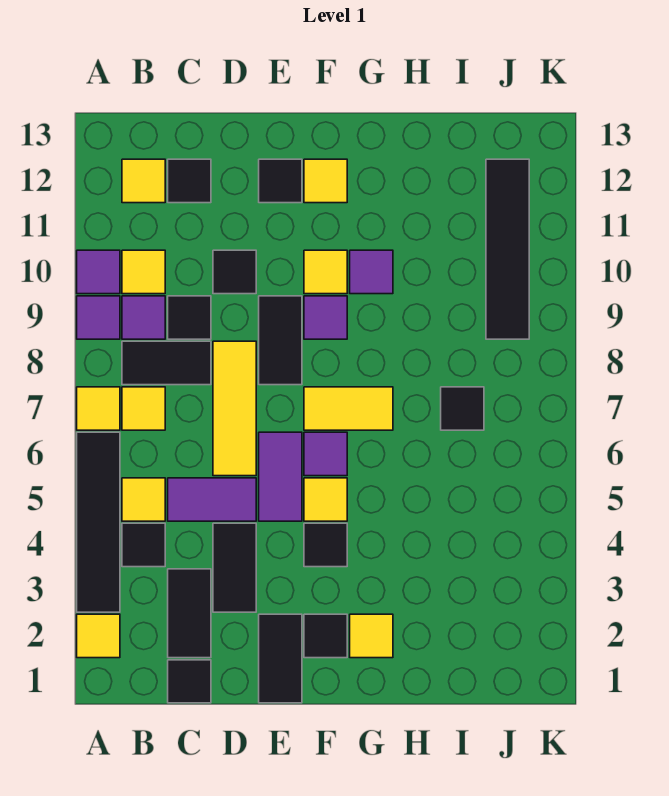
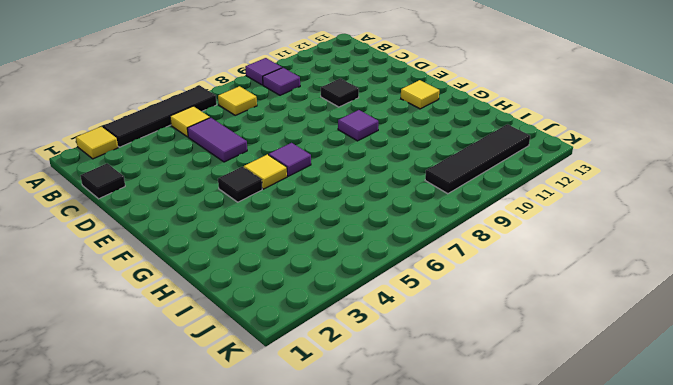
none -> yellow tile A7 level 1
none -> purple tile A10 level 1
none -> black tile B4 level 1
none -> black tile B8:C8 level 1

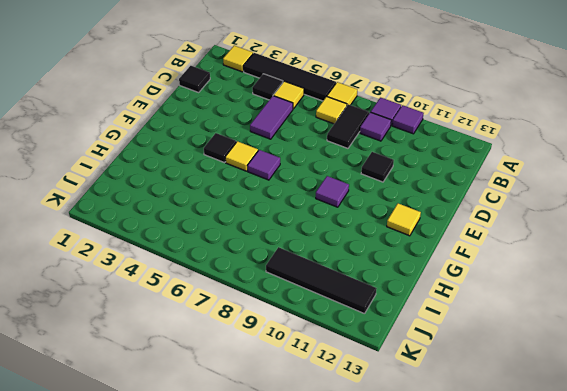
none -> yellow tile B10 level 1
none -> yellow tile B12 level 1
none -> black tile C2:C3 level 1
none -> black tile C9 level 1

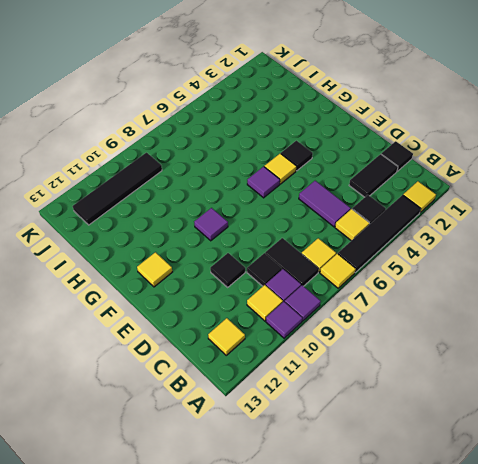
none -> black tile C12 level 1
none -> black tile D3:D4 level 1
none -> yellow tile D6:D8 level 1
none -> black tile E1:E2 level 1

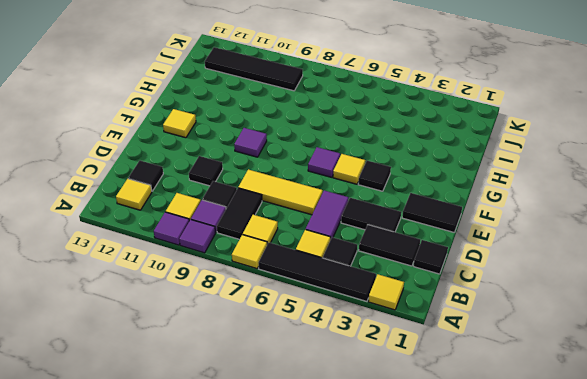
none -> purple tile E5:E6 level 1
none -> black tile E8:E9 level 1
none -> black tile E12 level 1
none -> black tile F2 level 1

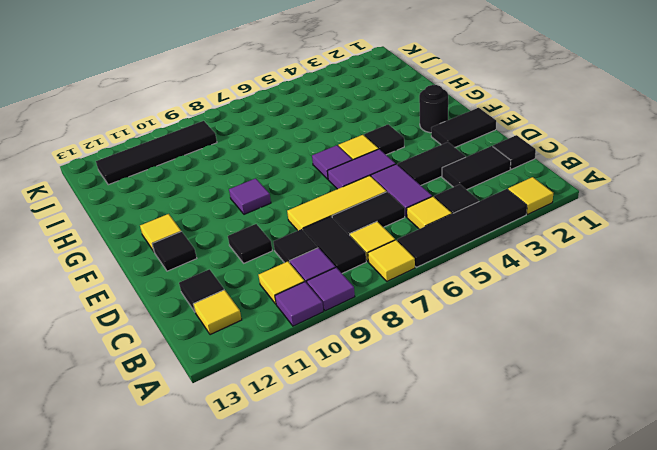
black tile C6:C7 level 1 -> black tile E8:E9 level 1
black round brick F2 level 1 -> black tile F2 level 1
none -> yellow tile F7:G7 level 1
none -> yellow tile F10 level 1
none -> yellow tile G2 level 1
none -> purple tile G10 level 1

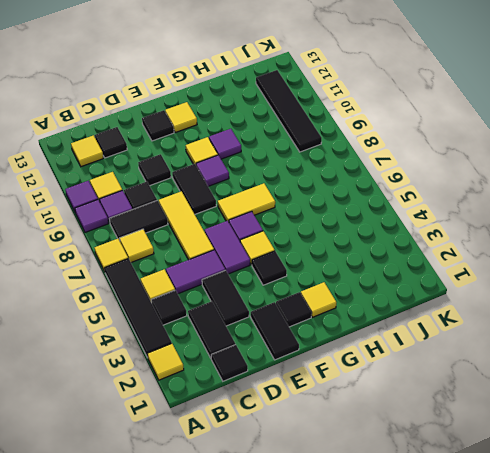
none -> black tile I7 level 1

